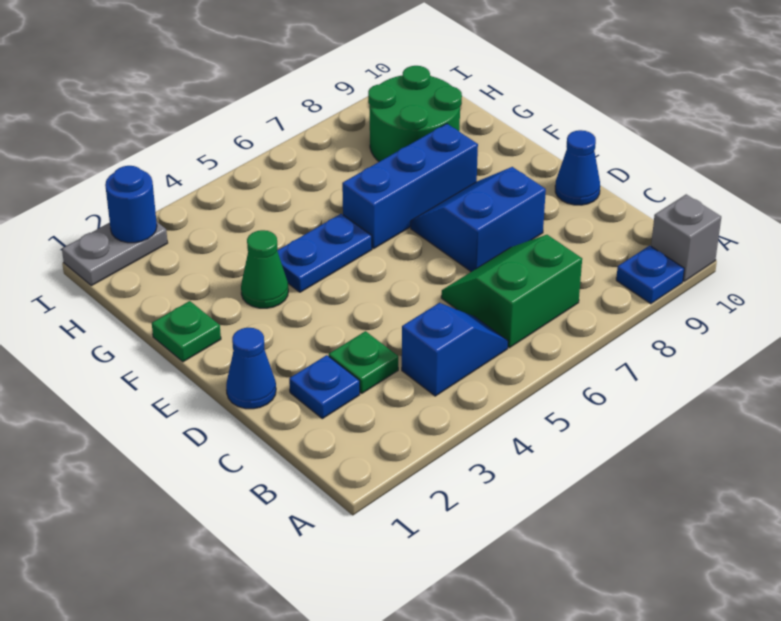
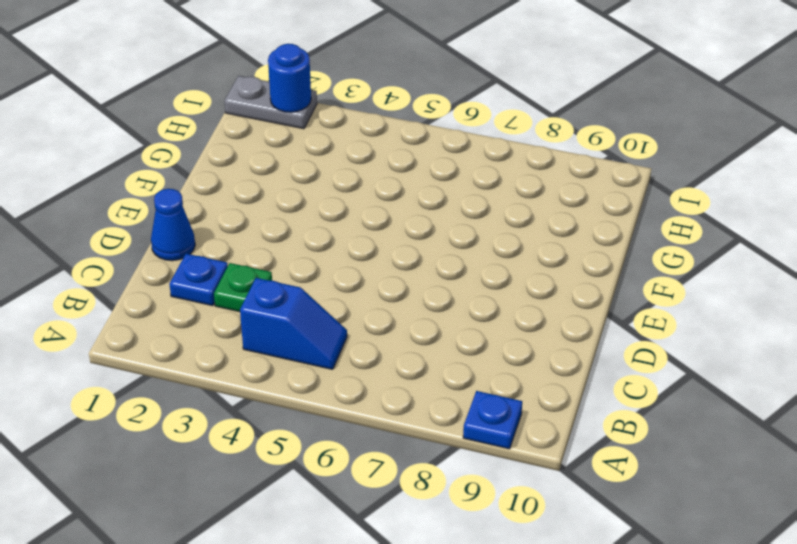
none -> grey brick A10 level 1
none -> green slope B6:C7 level 1 top B
none -> blue slope D7:E8 level 1 top D

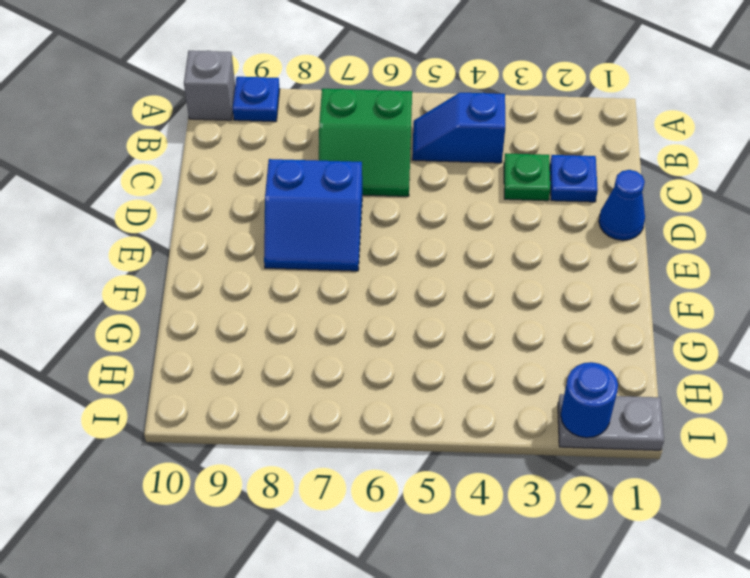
none -> blue cone D10 level 1
none -> green plate F1 level 1
none -> green cone F3 level 1

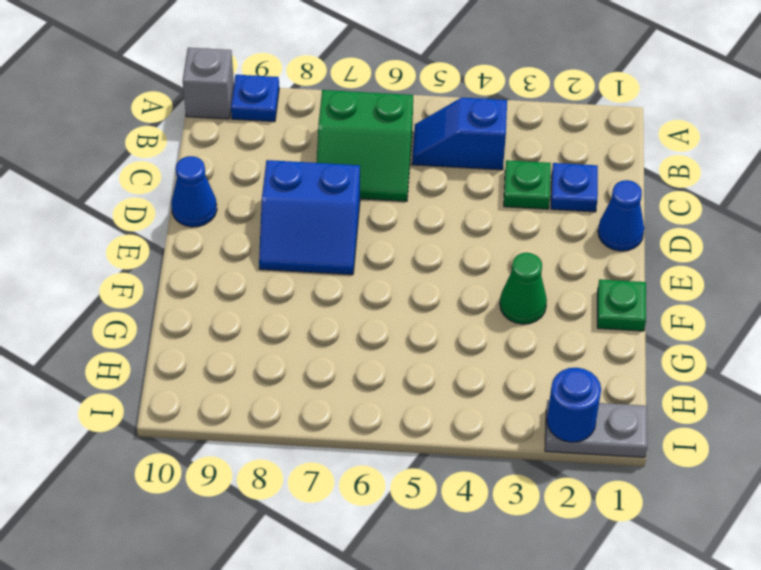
none -> blue plate F4:F5 level 1
none -> blue brick F6:F8 level 1
none -> green round brick G8:H9 level 1

